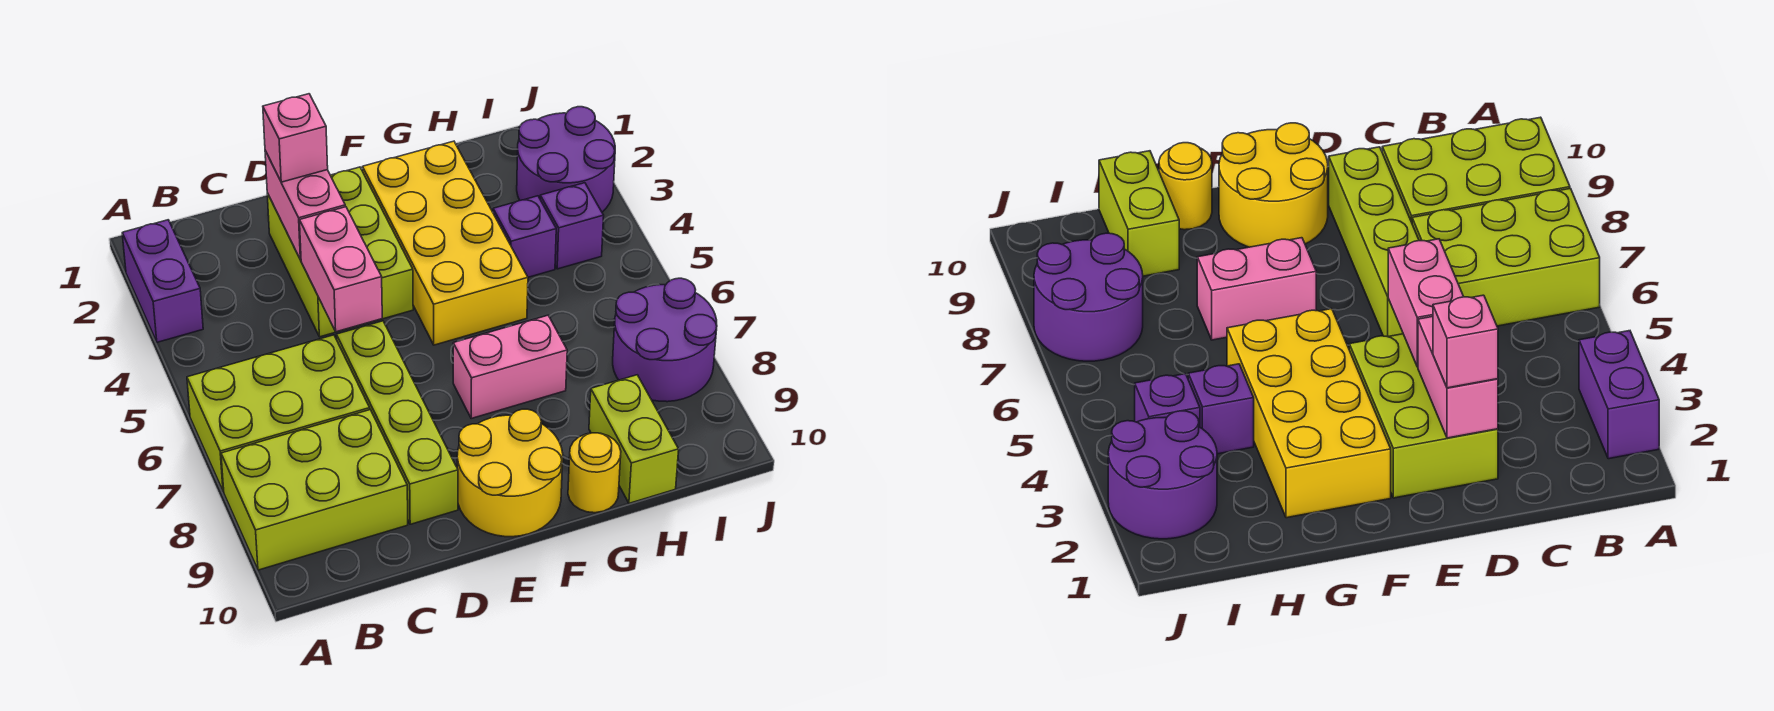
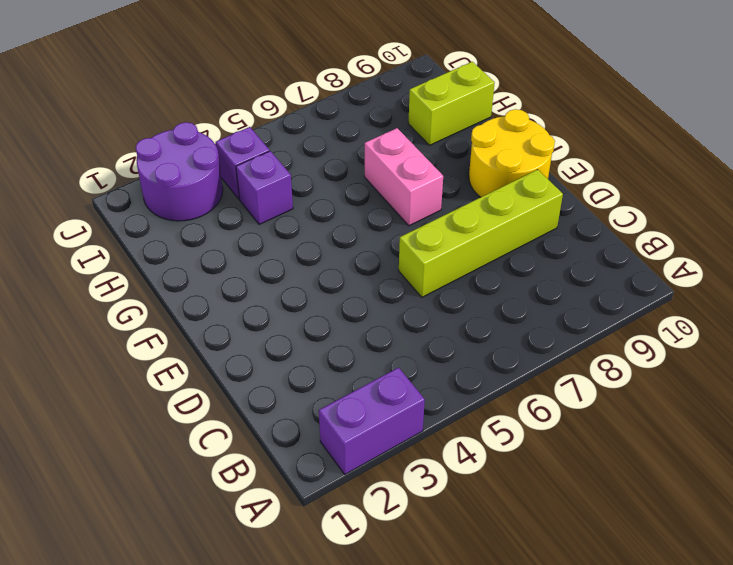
none -> lime brick A6:C7 level 1
none -> lime brick A8:C9 level 1
none -> lime brick D2:E4 level 1

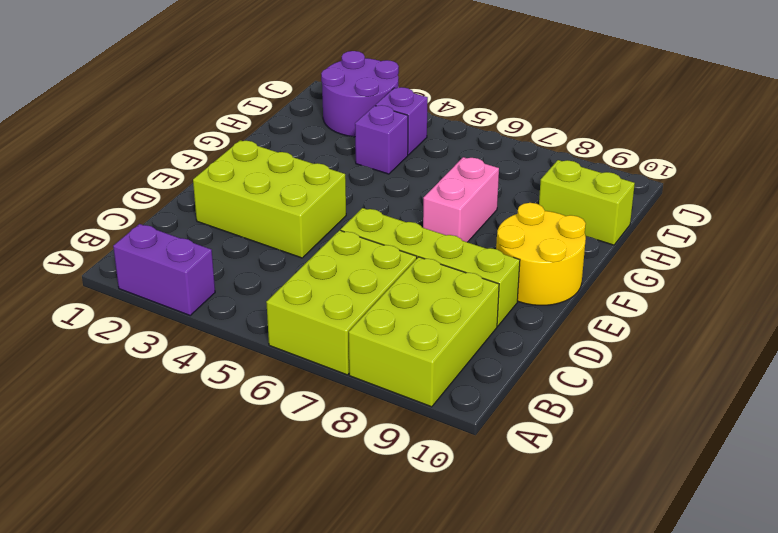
none -> yellow brick F2:G5 level 1
none -> yellow round brick G10 level 1
none -> purple round brick I7:J8 level 1

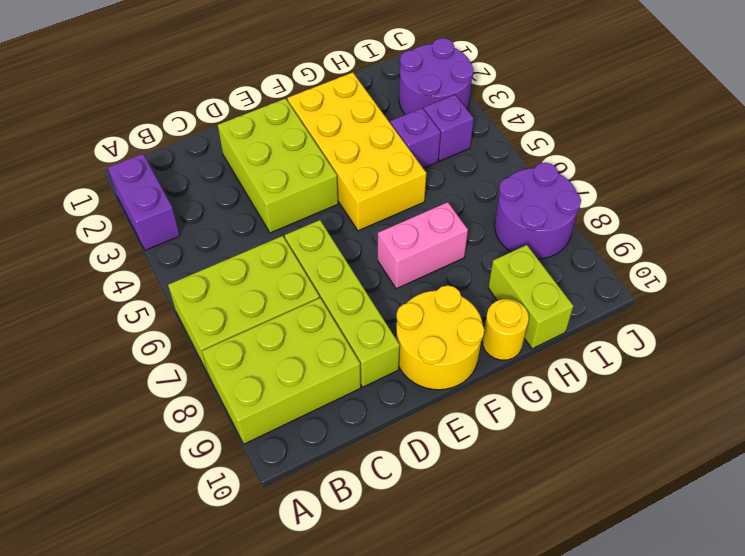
none -> pink brick D2:D3 level 2
none -> pink brick D4:D5 level 2
none -> pink brick D2 level 3

